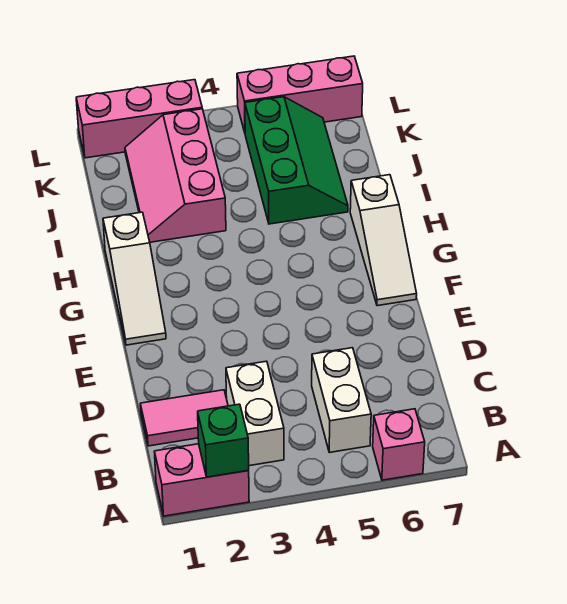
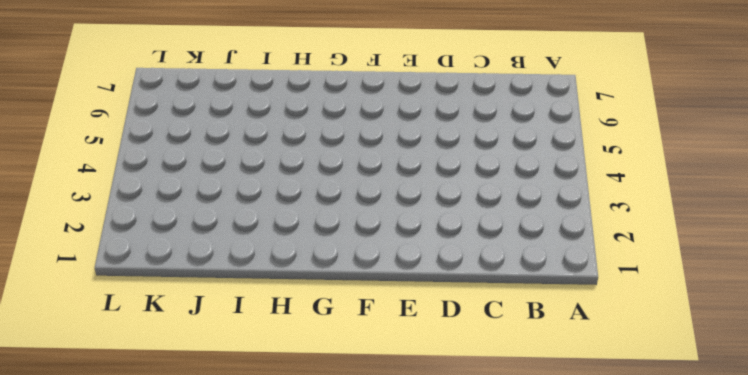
none -> pink brick A1:A2 level 1
none -> pink brick A6 level 1
none -> white brick B3:C3 level 1

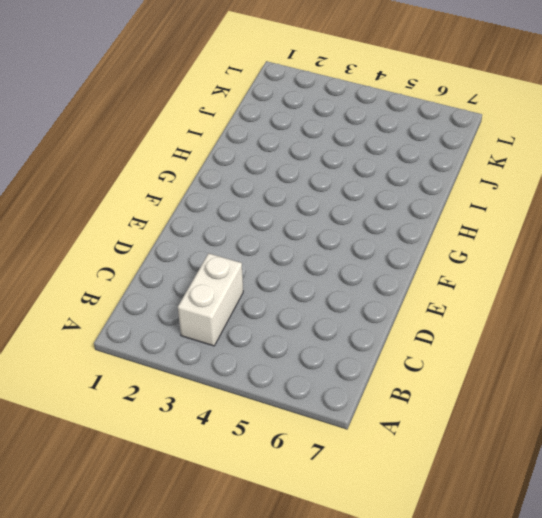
none -> pink brick A1:A2 level 1
none -> pink brick A6 level 1
none -> white brick B5:C5 level 1

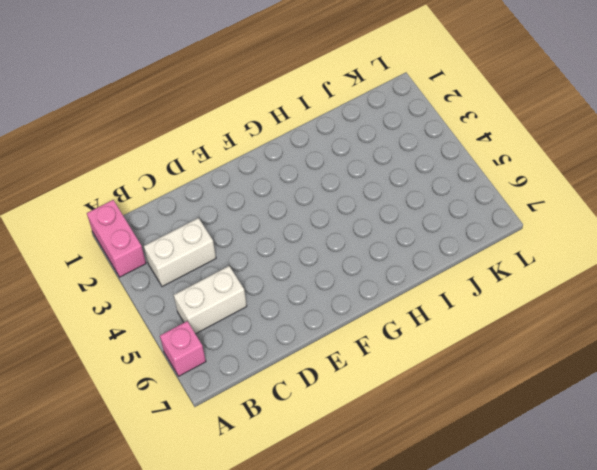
none -> pink tile C1:C2 level 1
none -> white slope F1:H1 level 1 top H
none -> white slope F7:H7 level 1 top H

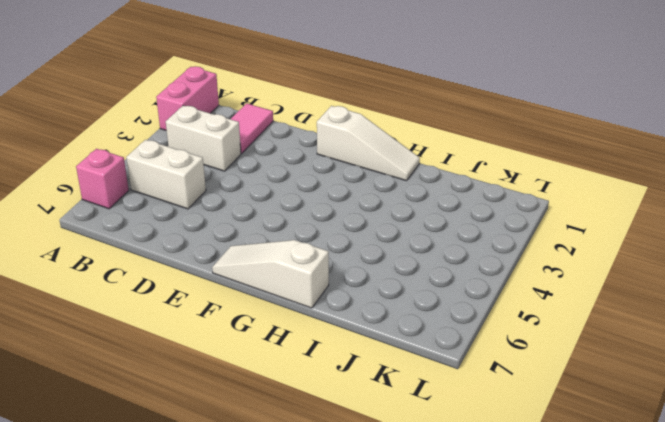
white slope F1:H1 level 1 top F -> white slope F1:H1 level 1 top H
none -> pink slope I2:K3 level 1 top 3
none -> green slope I5:K6 level 1 top 5
none -> pink brick L1:L3 level 1

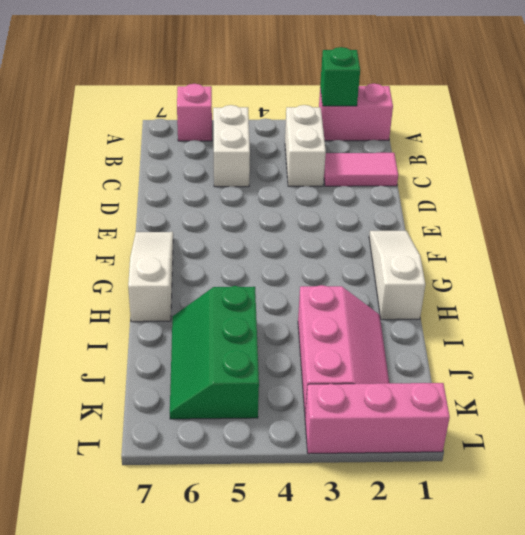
none -> pink brick L5:L7 level 1

